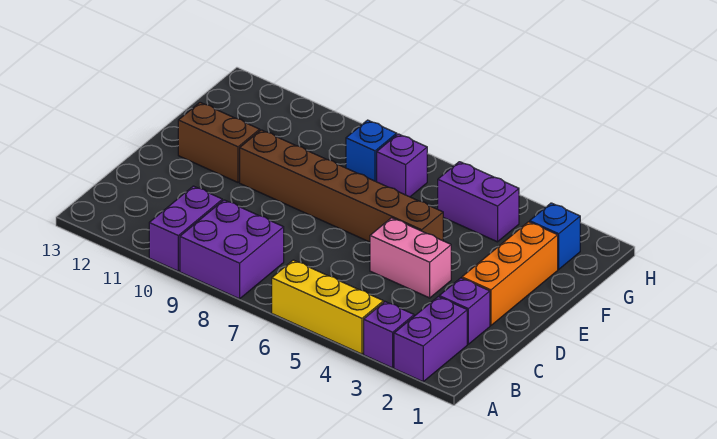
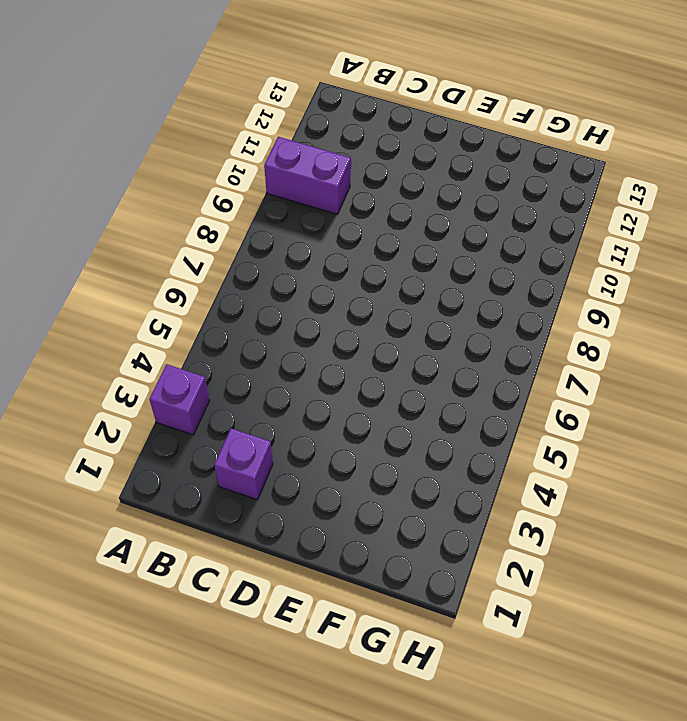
none -> purple brick A2:B2 level 1
none -> yellow brick A4:A6 level 1
none -> purple brick A8:B9 level 1

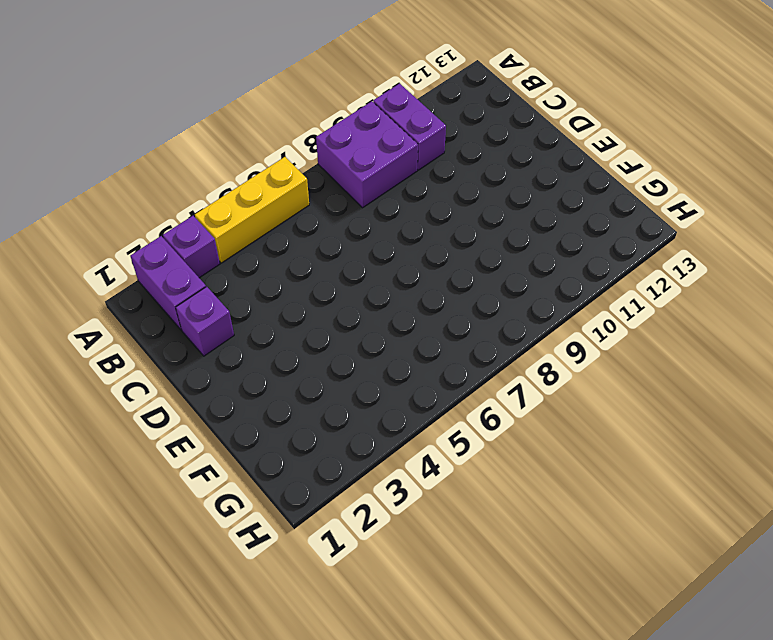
none -> orange brick D2:F2 level 1
none -> pink brick D4:D5 level 1
none -> brown brick E5:E10 level 1

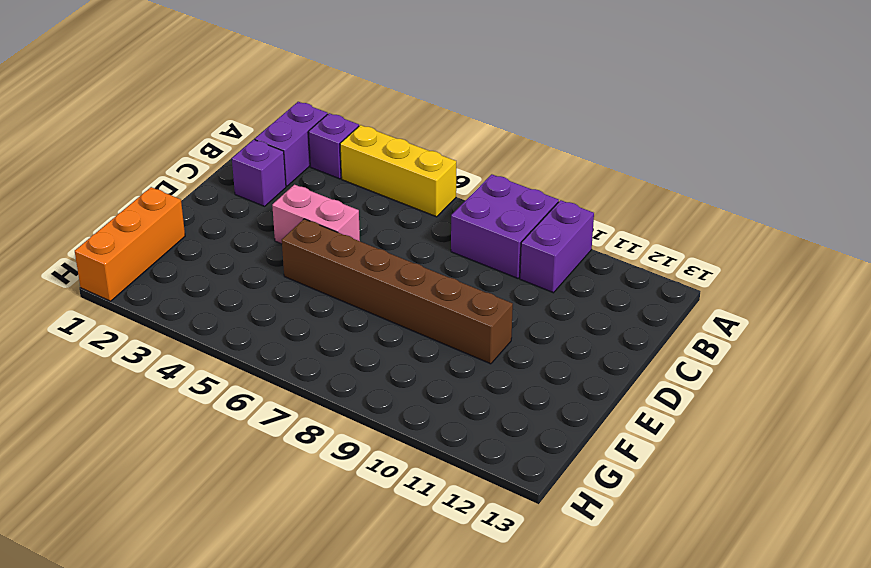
orange brick F1:H1 level 1 -> orange brick D2:F2 level 1
none -> brown brick E11:E12 level 1
none -> blue brick G2 level 1
none -> purple brick G4:G5 level 1

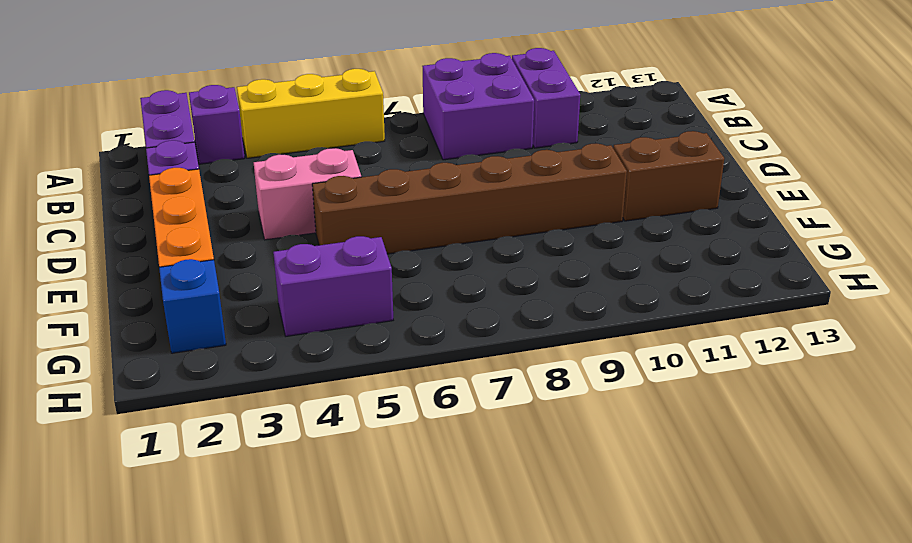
none -> purple brick G7 level 1
none -> blue brick G8 level 1

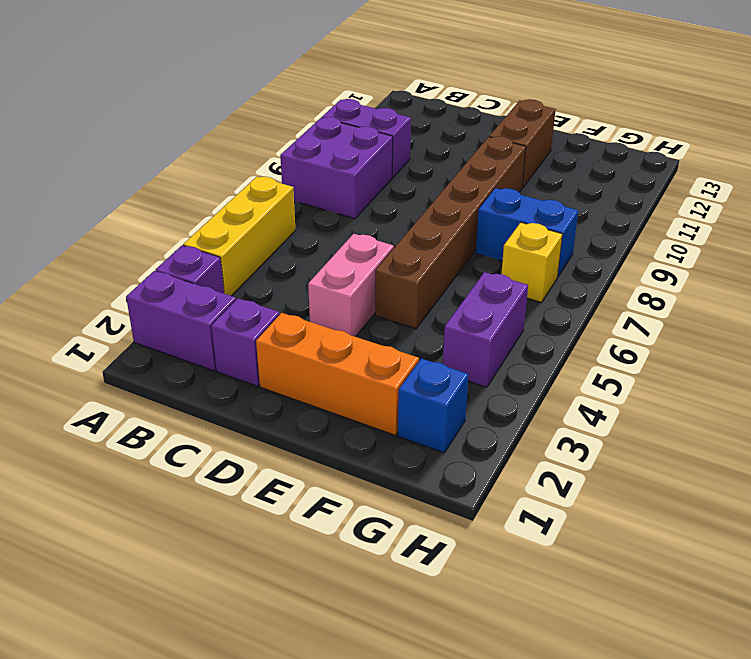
blue brick F8:G8 level 1 -> blue brick G8 level 1
yellow brick G7 level 1 -> purple brick G7 level 1

